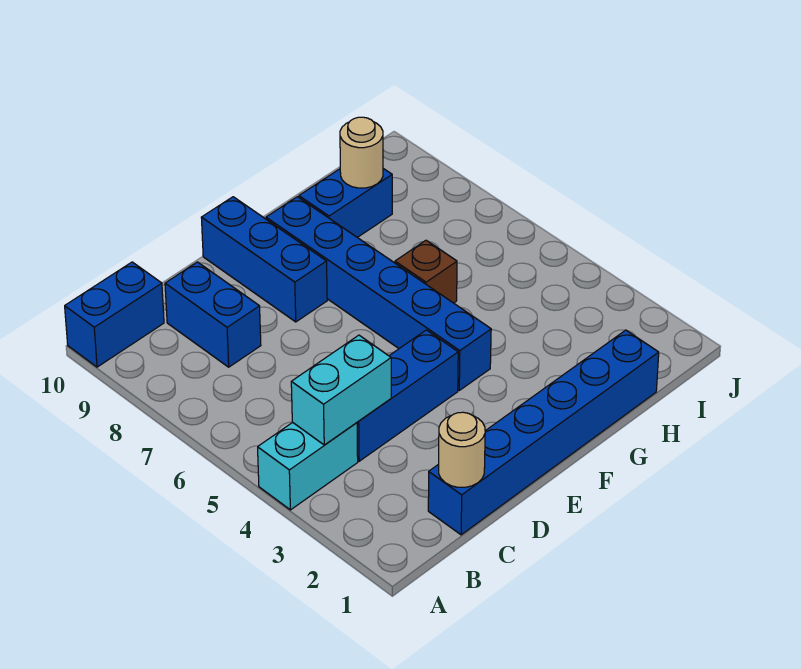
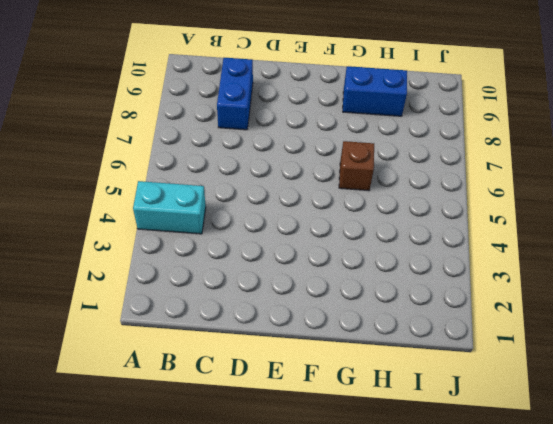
none -> blue brick A10:B10 level 1
none -> blue brick C1:H1 level 1
none -> blue brick C4:E4 level 1

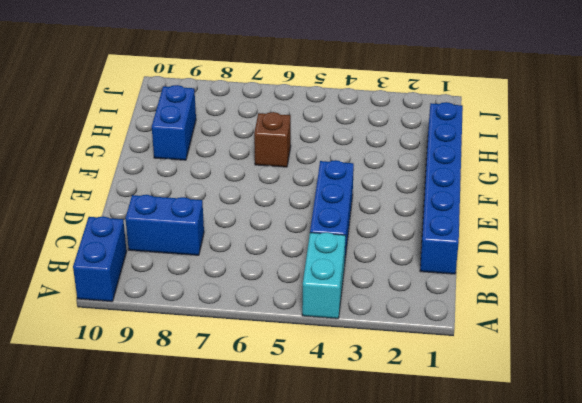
none -> blue brick E8:E10 level 1
none -> blue brick F4:F9 level 1
none -> cyan brick B4:C4 level 2

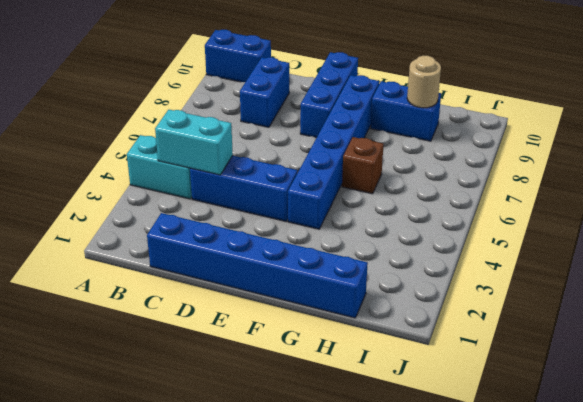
none -> tan round brick C1 level 2

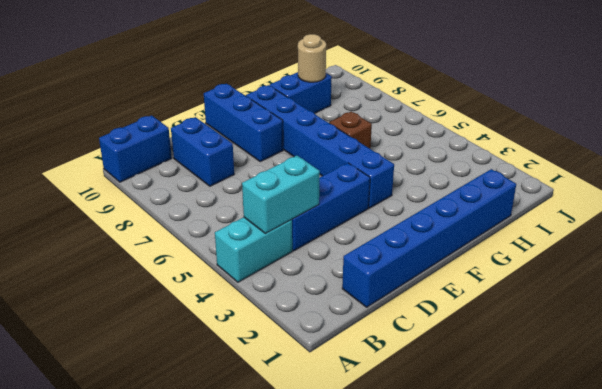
none -> tan round brick C1 level 2

